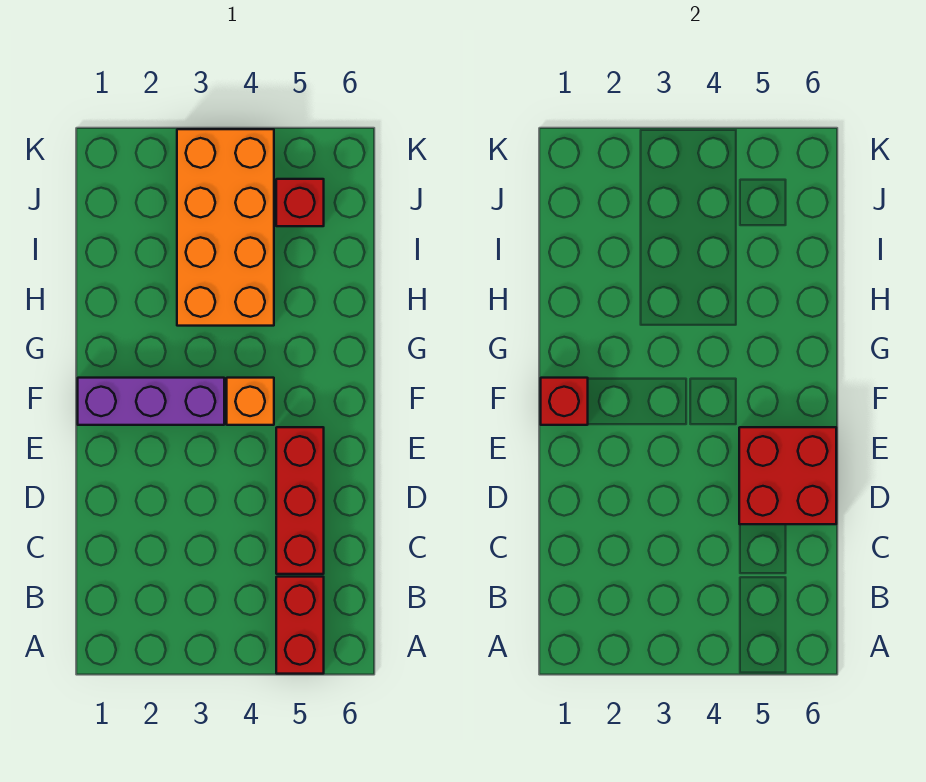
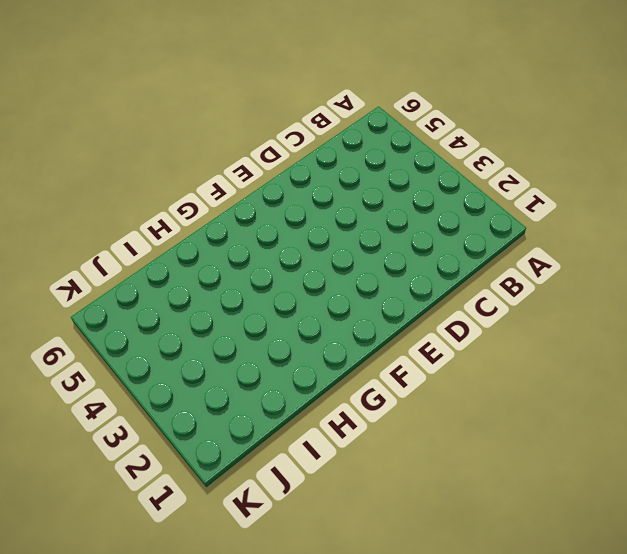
none -> red brick A5:B5 level 1
none -> red brick C5:E5 level 1

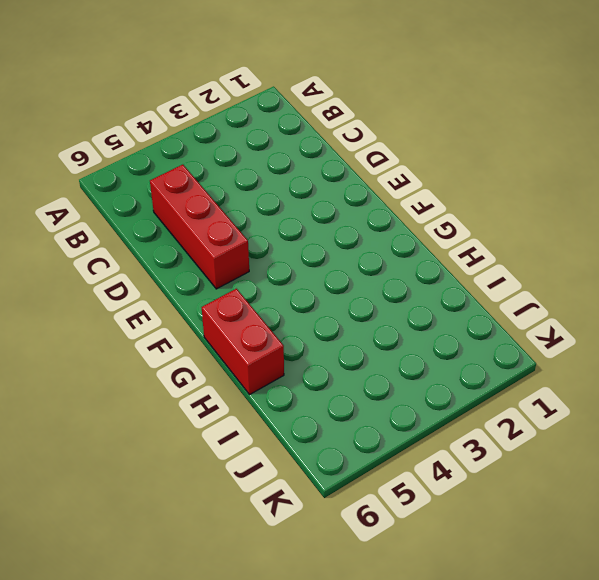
red brick G6:H6 level 1 -> red brick A5:B5 level 1
none -> purple brick F1:F3 level 1
none -> orange brick F4 level 1

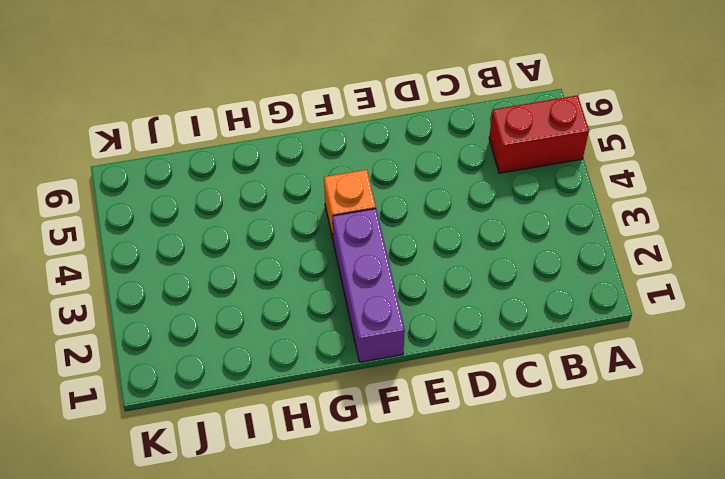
none -> red brick C5:E5 level 1
none -> orange brick H3:K4 level 1

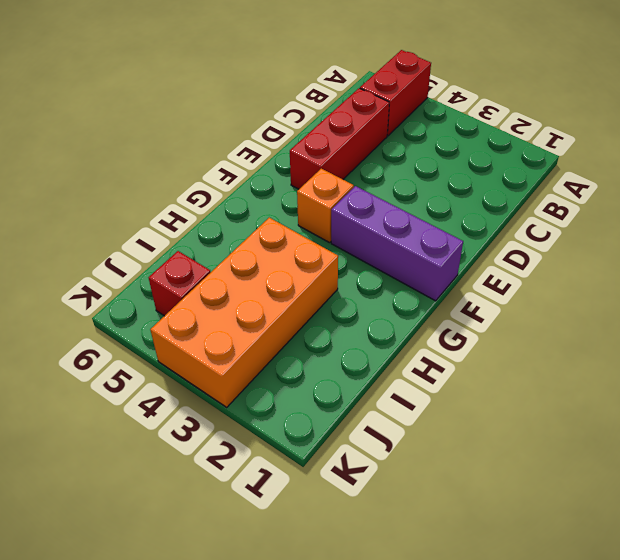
none -> red brick D5:E6 level 2
none -> red brick F1 level 2

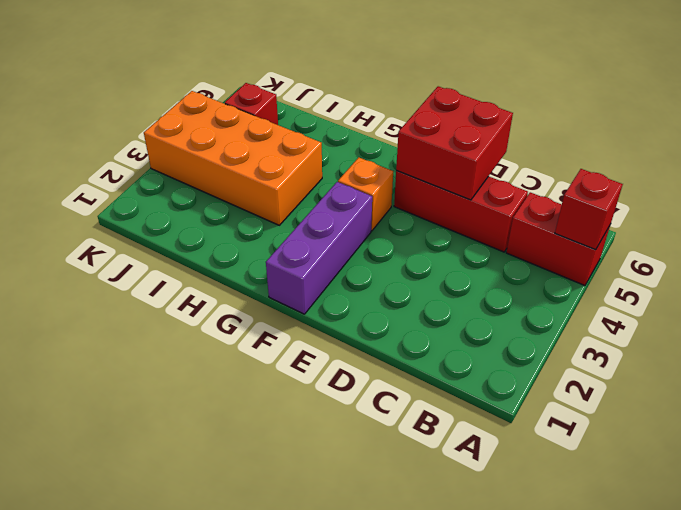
red brick A5 level 2 -> red brick F1 level 2

